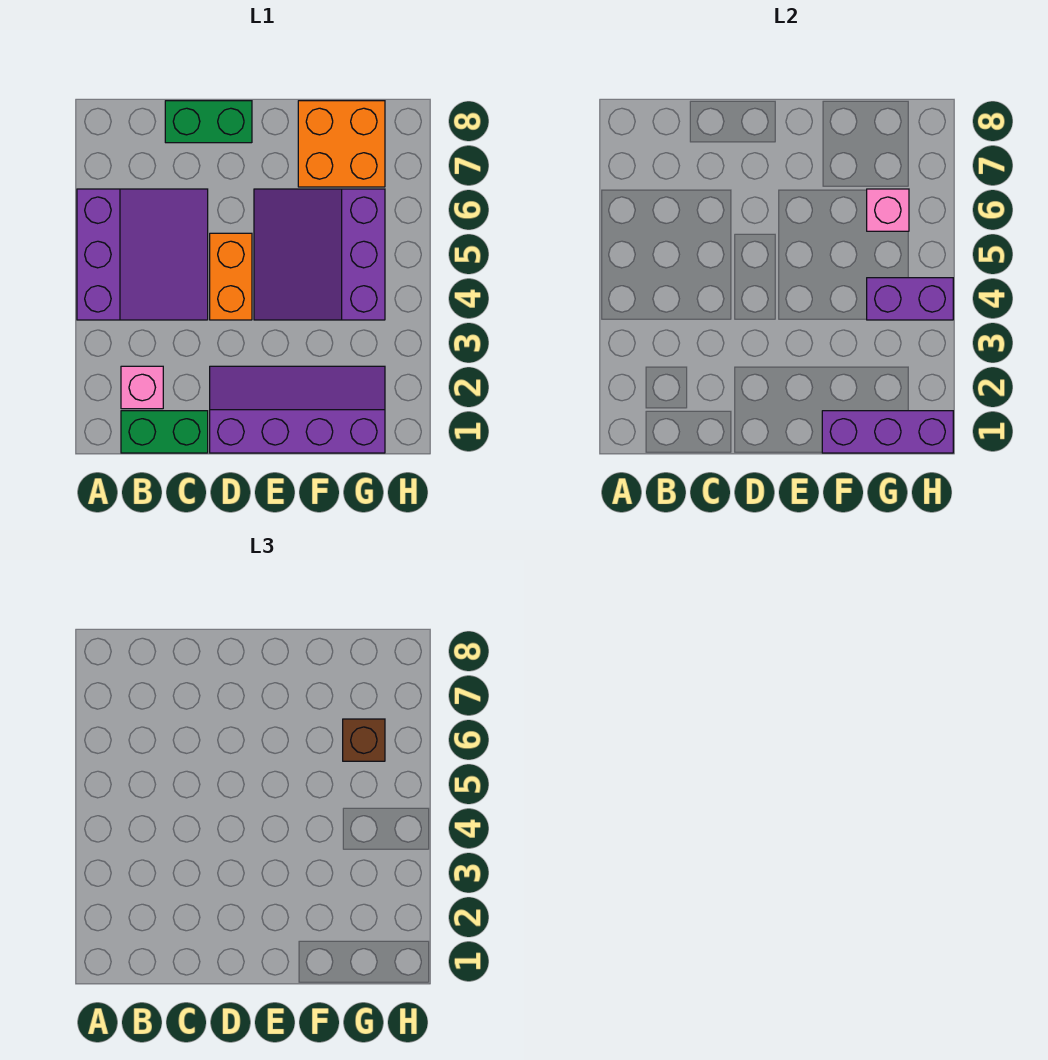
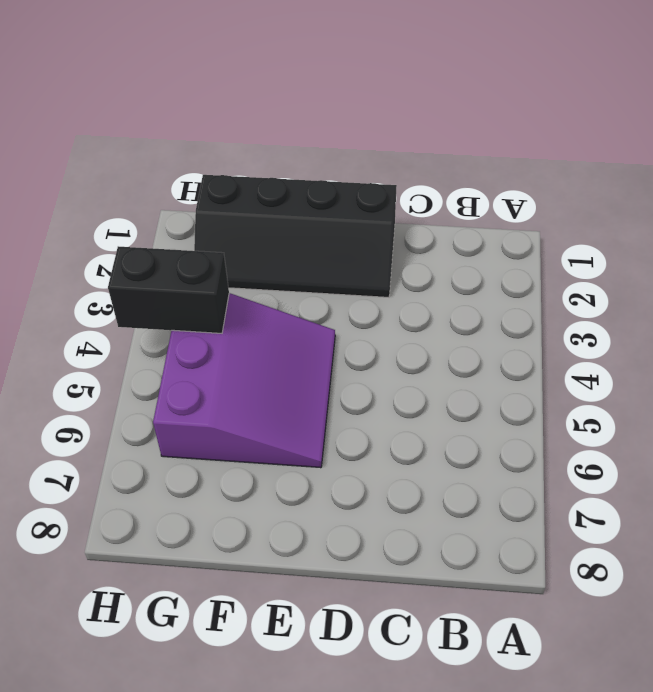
black slope D1:G2 level 1 top 1 -> purple slope D1:G2 level 1 top 1
black brick G4:H4 level 2 -> purple brick G4:H4 level 2
none -> purple slope A4:C6 level 1 top A
none -> green brick B1:C1 level 1
none -> pink brick B2 level 1

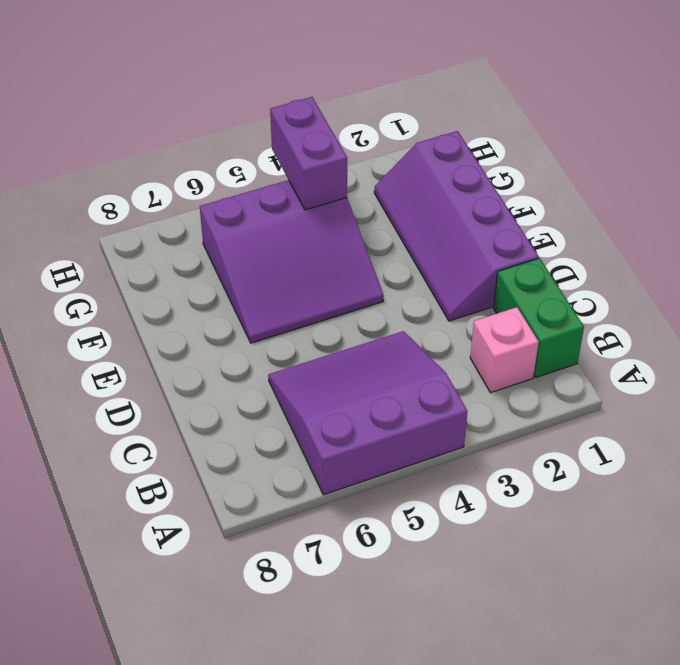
none -> green brick C8:D8 level 1
none -> orange brick D4:D5 level 1
none -> orange brick F7:G8 level 1

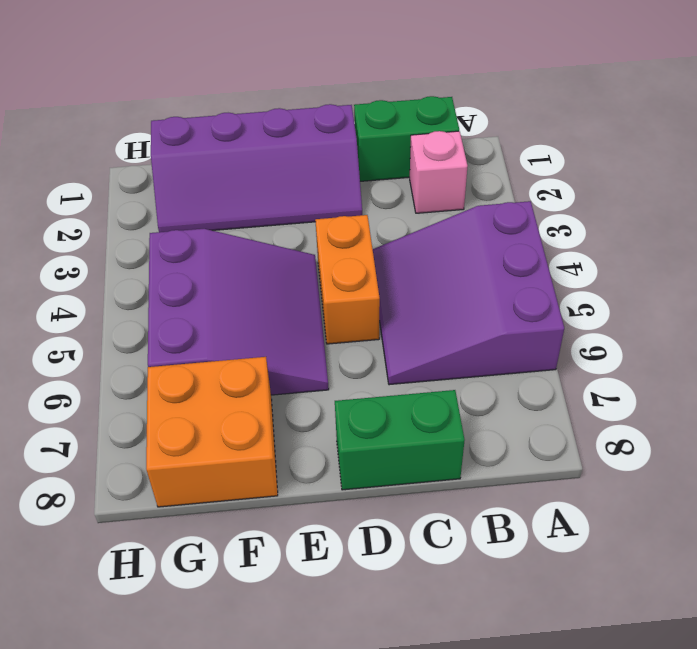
none -> purple brick F1:H1 level 2
none -> purple brick G4:H4 level 2
none -> pink brick G6 level 2

